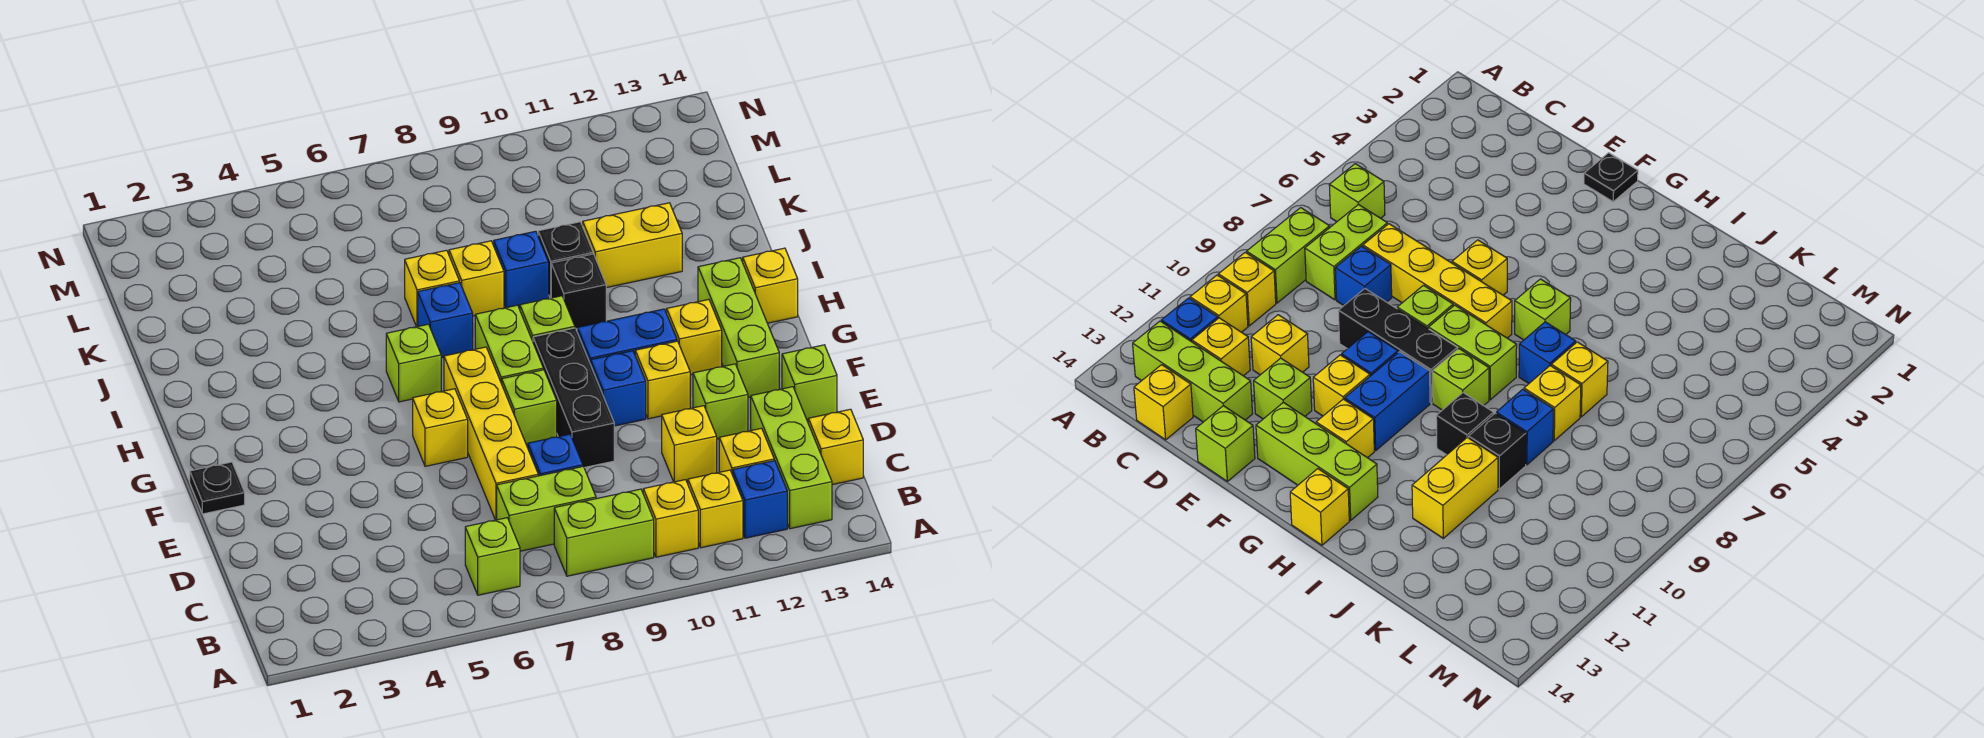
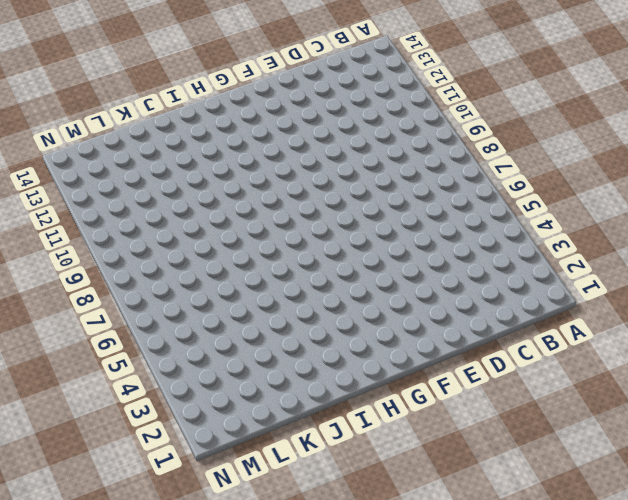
none -> lime brick B6 level 1
none -> lime brick B8:B9 level 1
none -> yellow brick B10 level 1
none -> yellow brick B11 level 1

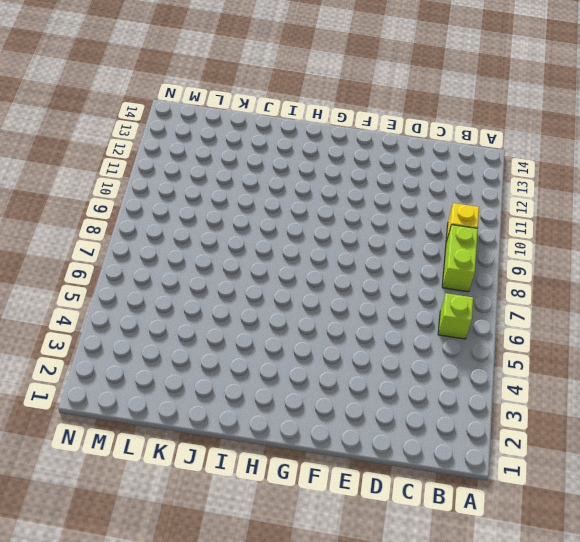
none -> yellow brick B11 level 1
none -> blue brick B12 level 1
none -> lime brick B13:D13 level 1
none -> lime brick C7:C8 level 1

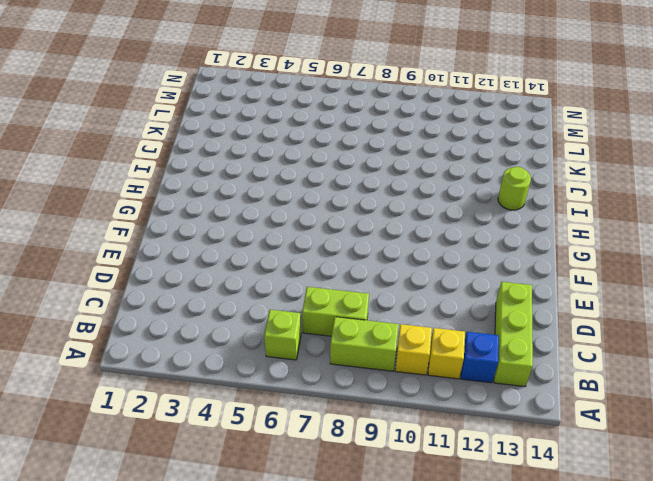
lime round brick I13 level 1 -> none
none -> yellow brick C12 level 1
none -> yellow brick C14 level 1
none -> yellow brick D7:G7 level 1
none -> blue brick D8 level 1

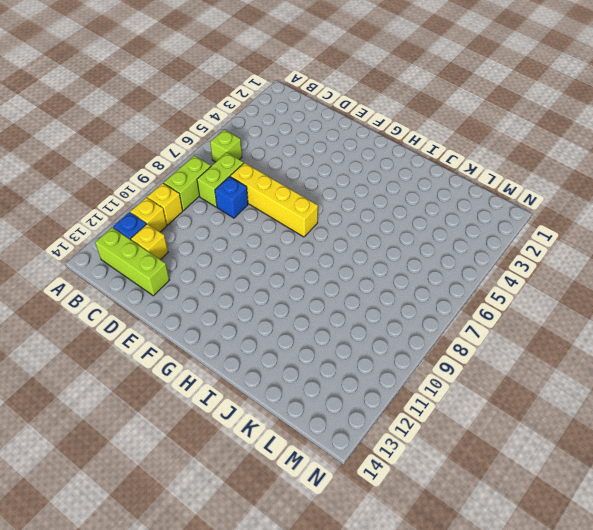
none -> yellow brick C14 level 1
none -> yellow brick D11 level 1
none -> black brick E9:G9 level 1
none -> lime brick E12 level 1

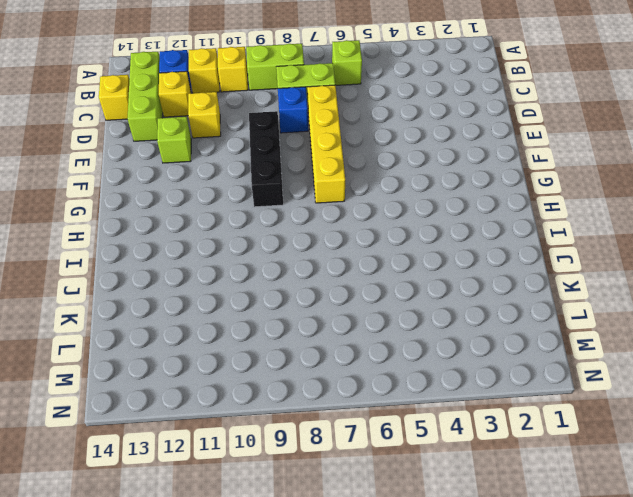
none -> lime brick E14 level 1
none -> black plate F1 level 1
none -> yellow brick F6 level 1
none -> lime brick F8 level 1

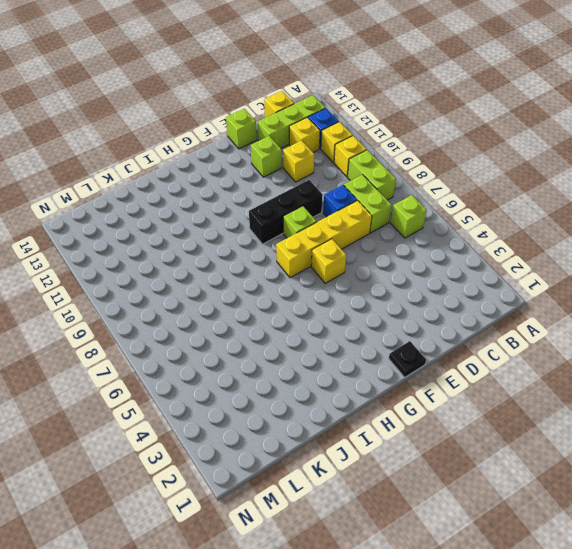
none -> blue brick F10 level 1
none -> yellow brick F11 level 1
none -> lime brick F13:H13 level 1
none -> lime brick G8:H8 level 1

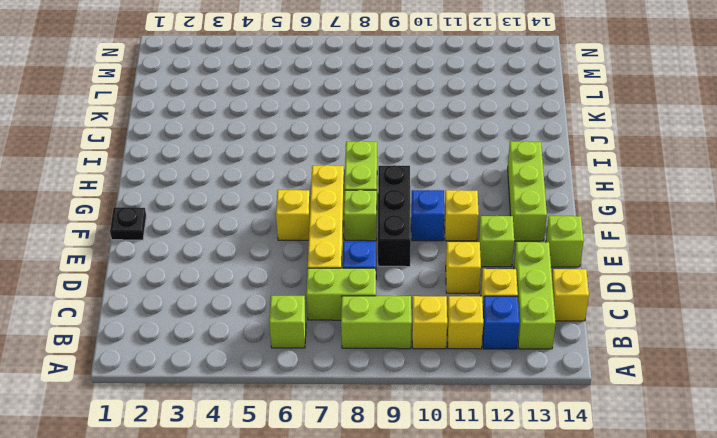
none -> blue brick G10:G11 level 1
none -> yellow brick G12 level 1
none -> lime brick H6 level 1
none -> lime brick H9 level 1

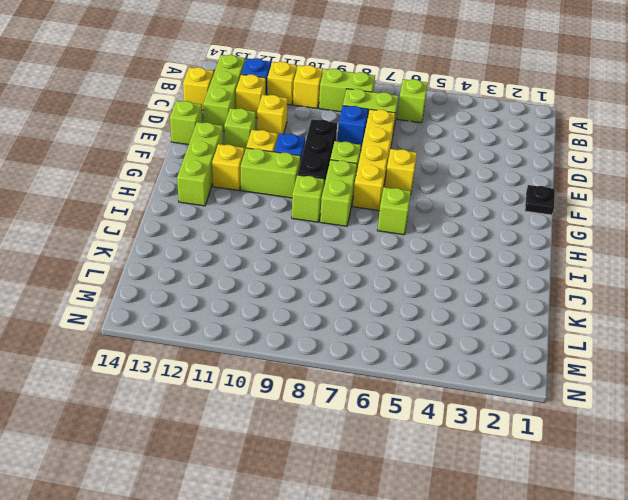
lime brick G10:G11 level 1 -> blue brick G10:G11 level 1
none -> yellow brick H14 level 1
none -> blue brick I7 level 1
none -> black brick I10 level 1
none -> yellow brick J7 level 1

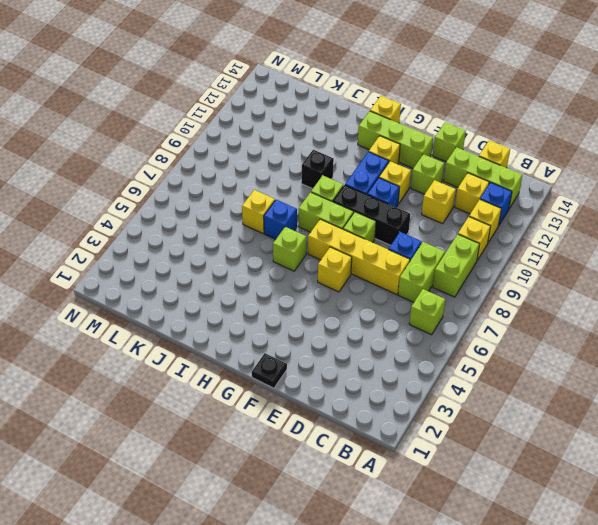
none -> yellow brick J8 level 1
none -> blue brick J9 level 1
none -> black brick J10 level 1
none -> yellow brick J11:J12 level 1

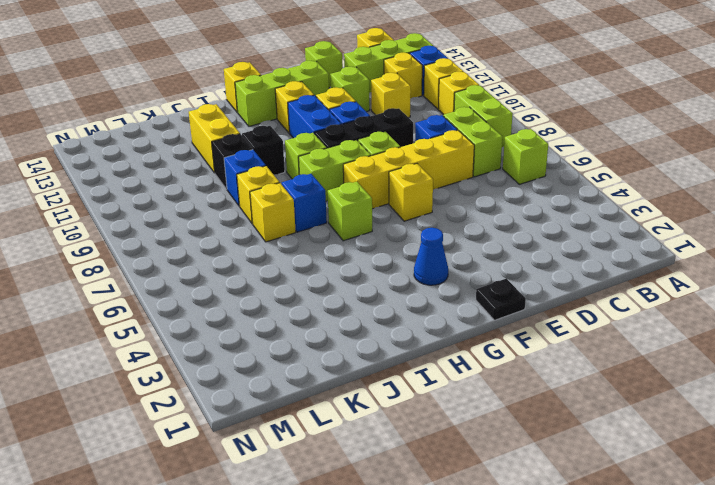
blue cone G3 level 1 -> none

